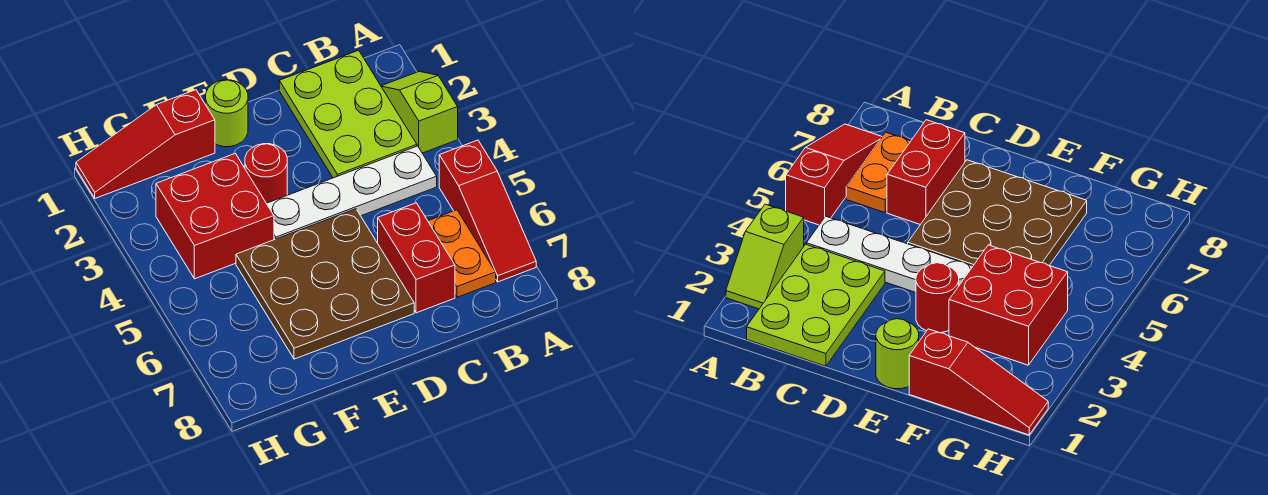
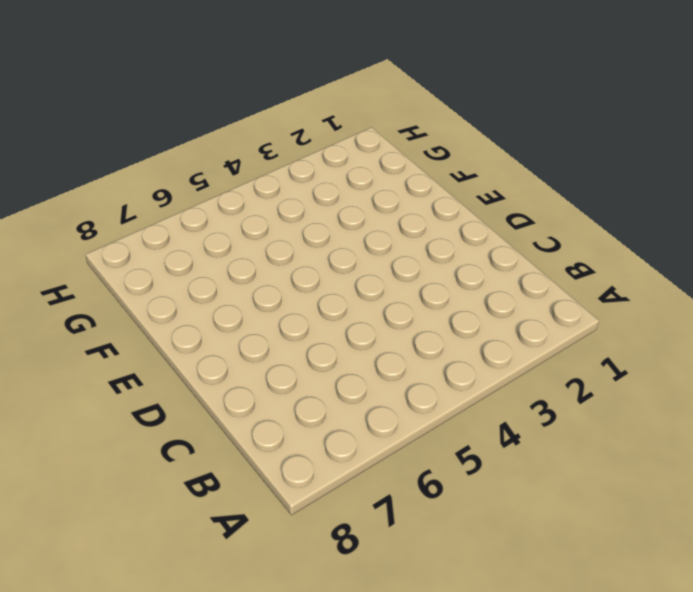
none -> lime slope A2:A3 level 1 top 3
none -> red slope A5:A7 level 1 top 5

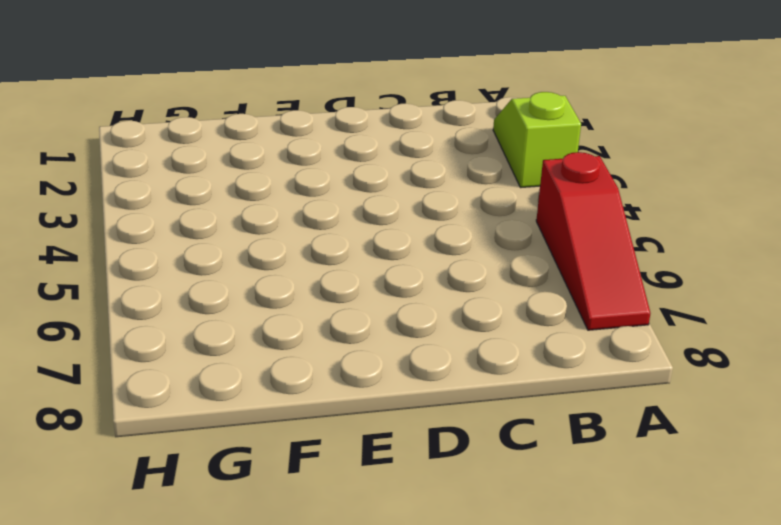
none -> lime plate B1:C3 level 1
none -> white plate B4:E4 level 1

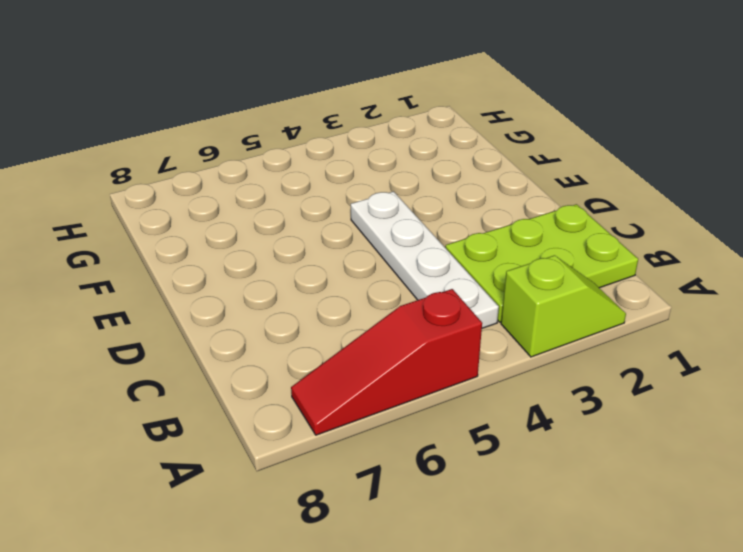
none -> orange plate B6:B7 level 1
none -> red brick C6:C7 level 1

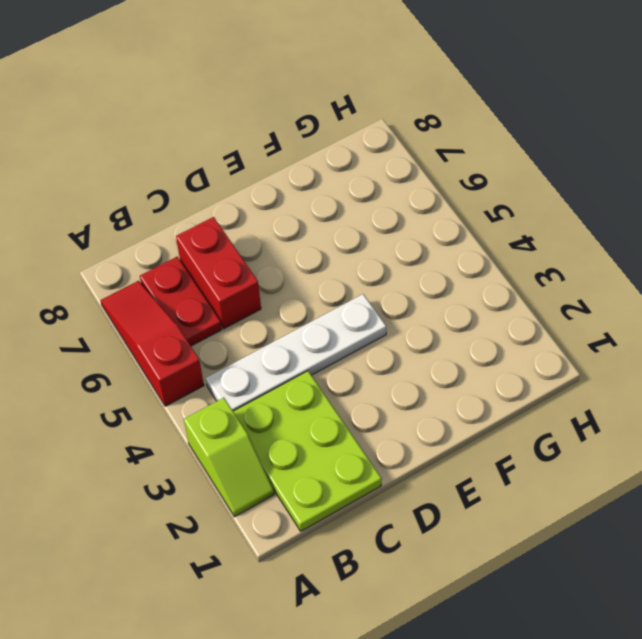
red plate B6:B7 level 1 -> orange plate B6:B7 level 1
none -> brown plate D5:F7 level 1
none -> lime round brick E1 level 1

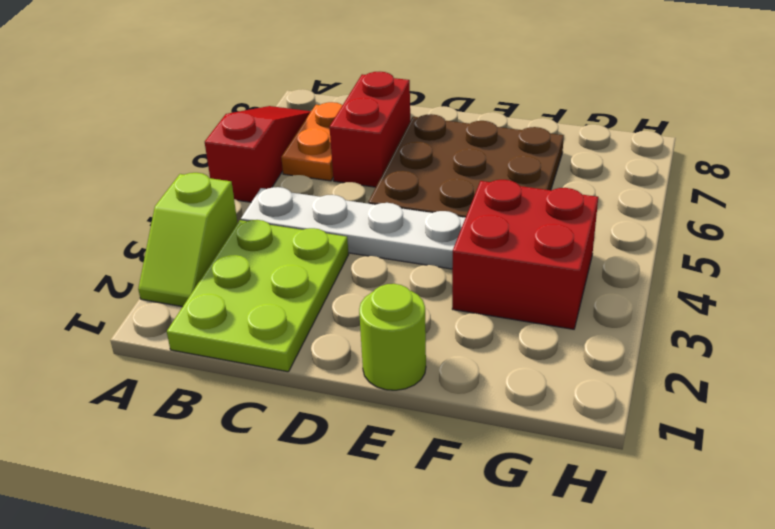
none -> red round brick E3 level 1
none -> red slope F1:H1 level 1 top F

